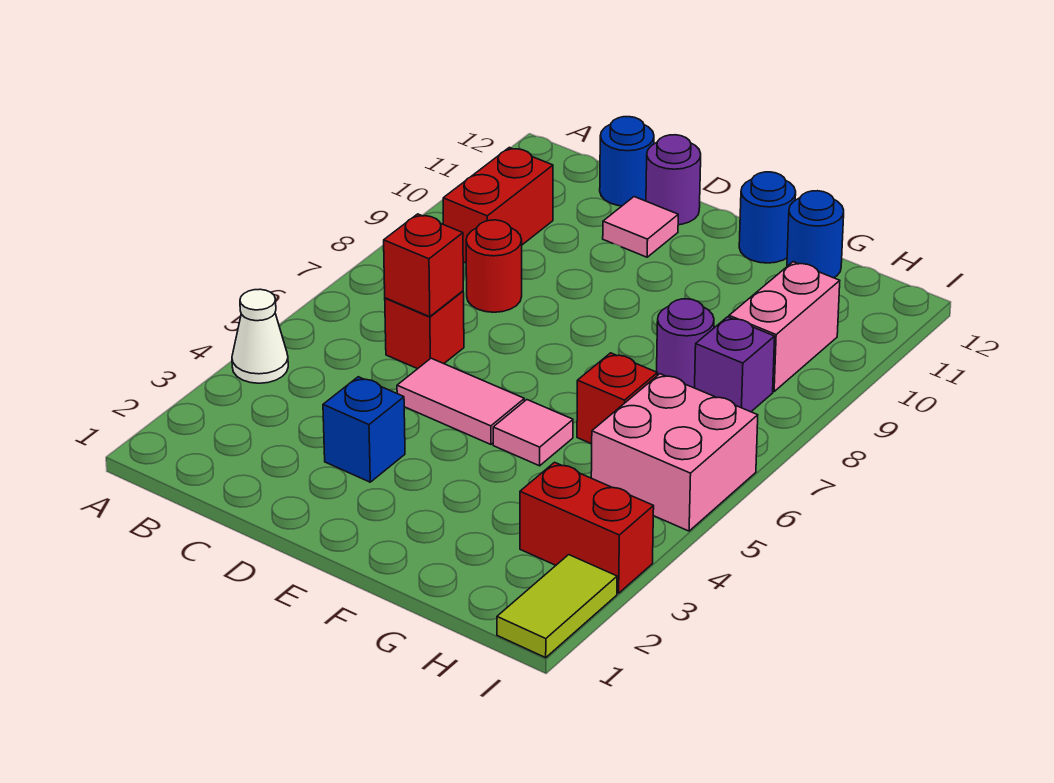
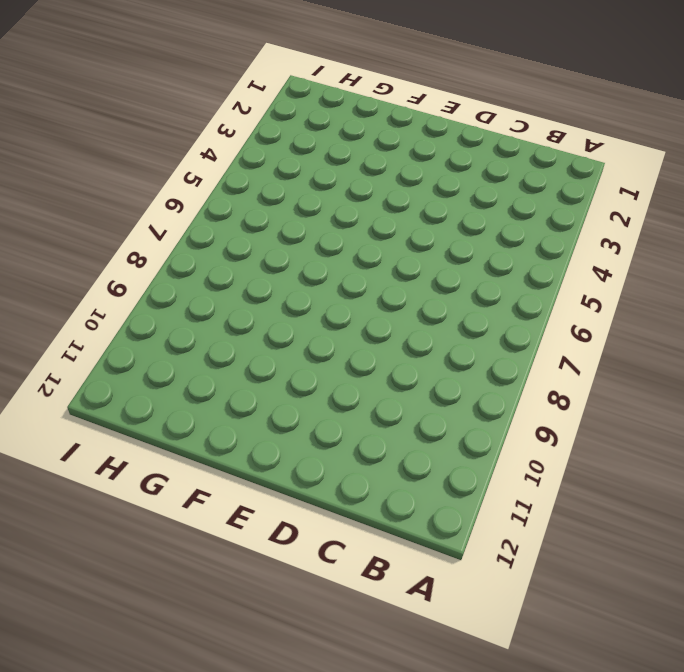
none -> white cone A4 level 1
none -> red brick B9:B10 level 1
none -> red brick C6 level 1

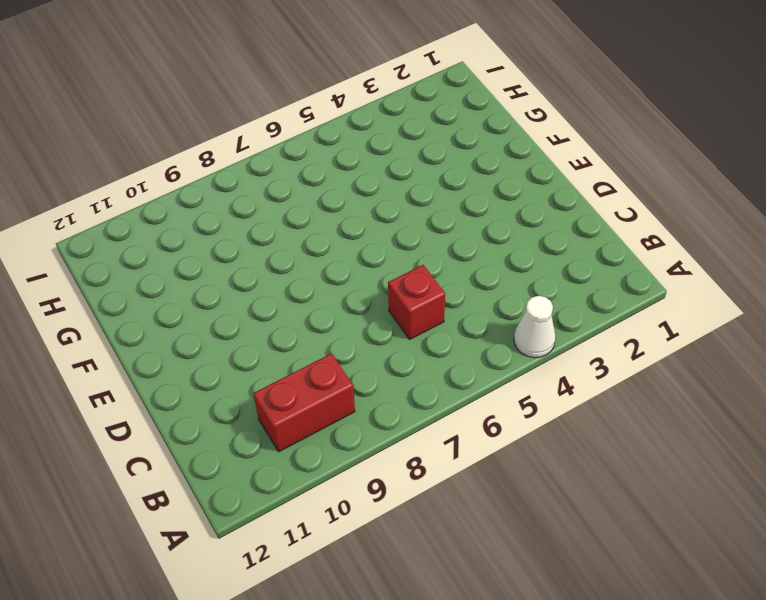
none -> red round brick C8 level 1
none -> blue round brick C12 level 1
none -> blue brick D3 level 1

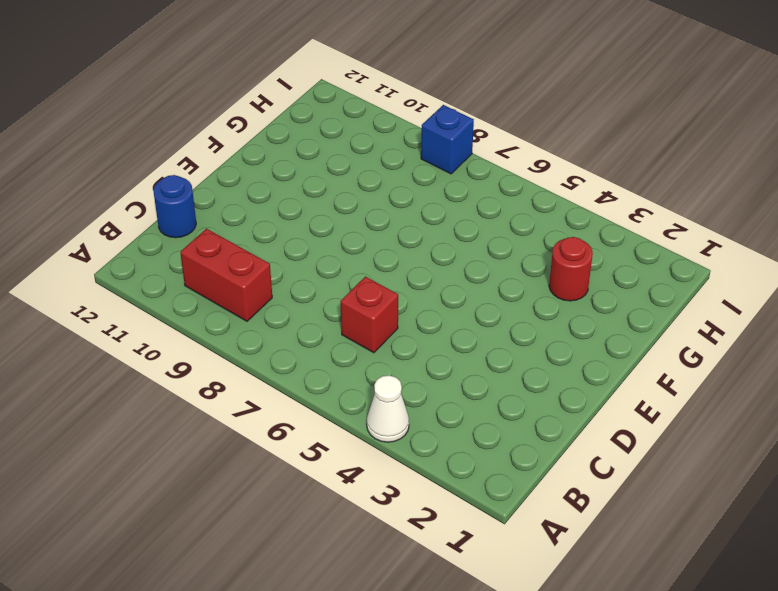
red round brick G3 level 1 -> red round brick C8 level 1
blue brick I8 level 1 -> blue brick D3 level 1
none -> pink tile D5:E5 level 1
none -> pink tile D11 level 1
none -> purple round brick D12 level 1

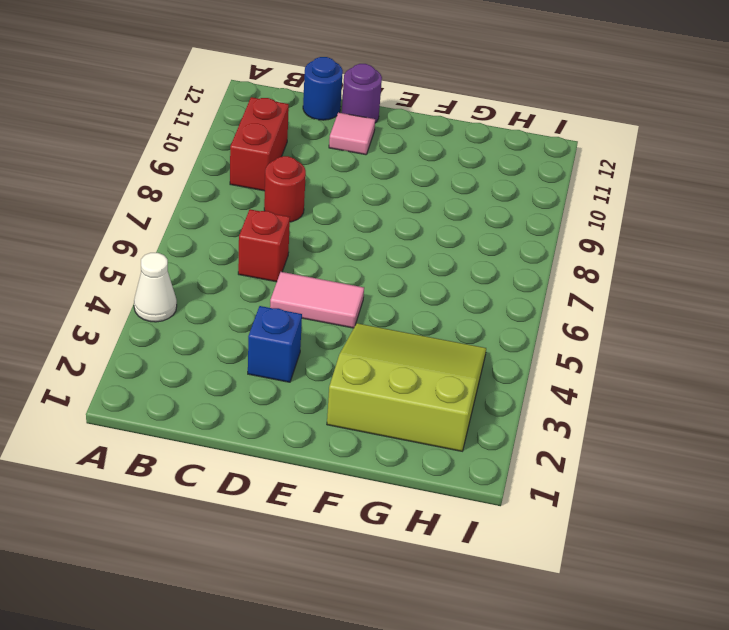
lime slope F2:H4 level 1 top 2 -> red brick H3:I3 level 1
none -> pink tile F5 level 1
none -> blue round brick F12 level 1
none -> red brick G6 level 1

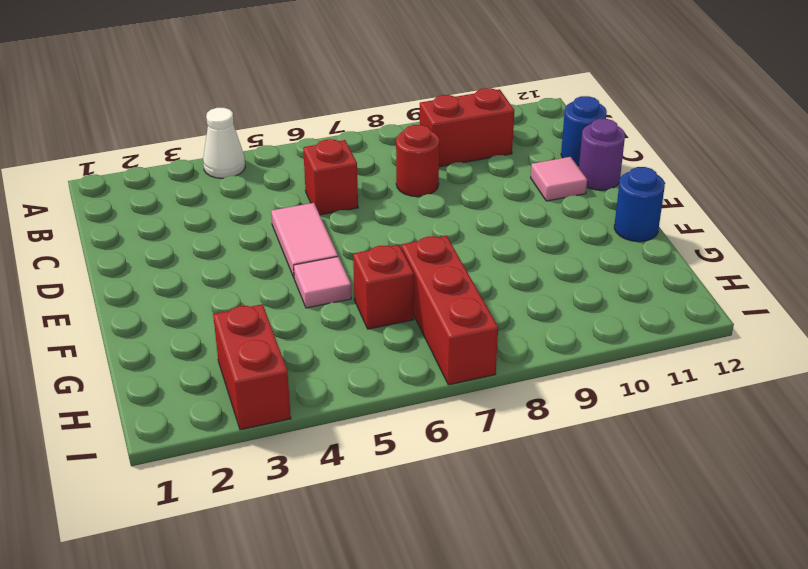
red brick G7:I7 level 1 -> none
none -> blue brick D3 level 1
none -> purple round brick G8 level 1
none -> blue round brick G12 level 1

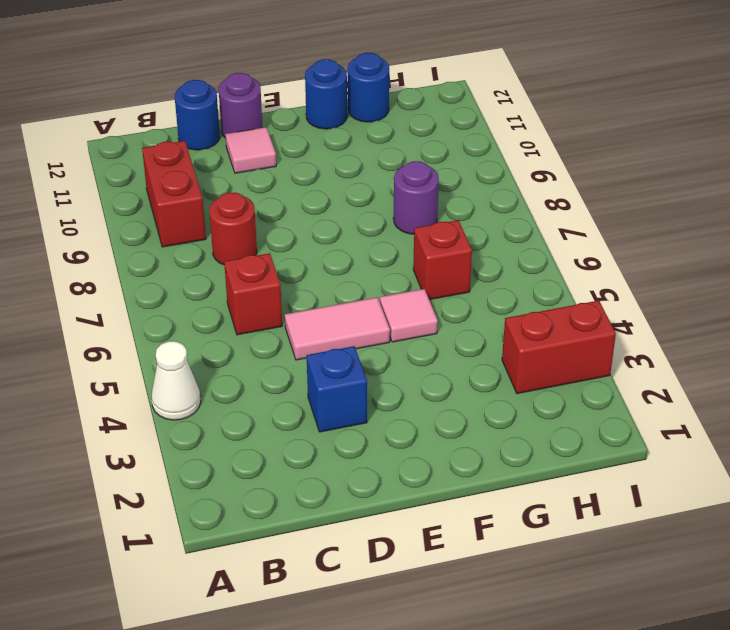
none -> pink brick H5:I6 level 1
none -> purple brick H8 level 1
none -> pink brick H9:H10 level 1

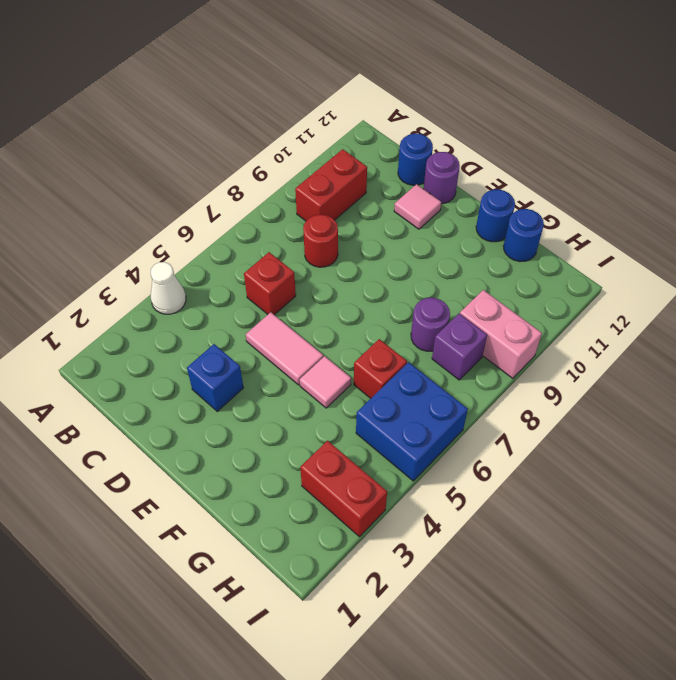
blue brick H5:I6 level 1 -> pink brick H5:I6 level 1
pink brick H9:I9 level 1 -> pink brick H9:H10 level 1
none -> lime tile I1:I2 level 1
none -> red brick C6 level 2

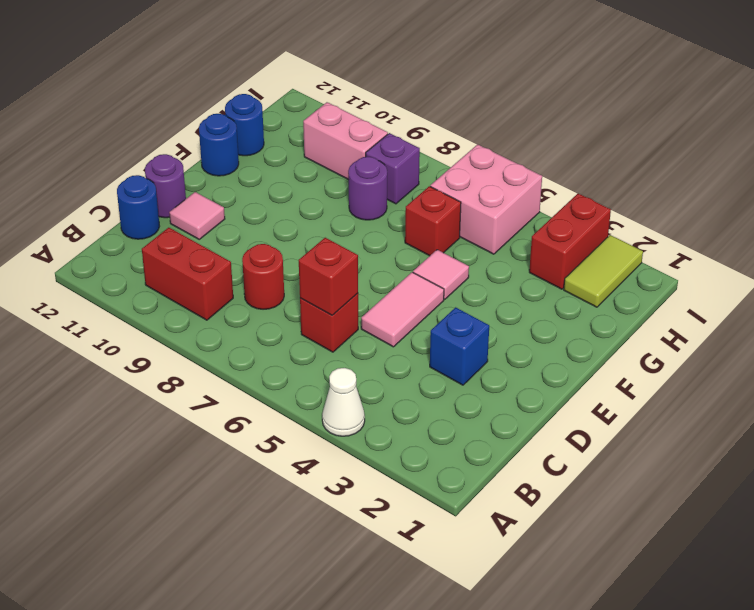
lime tile H2:I2 level 1 -> lime tile I1:I2 level 1

